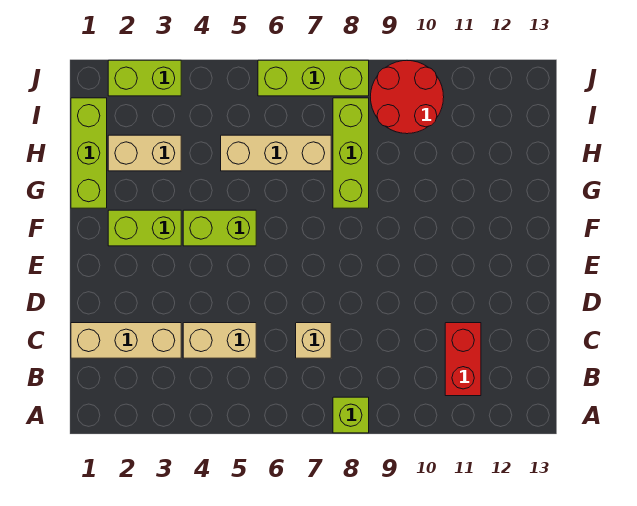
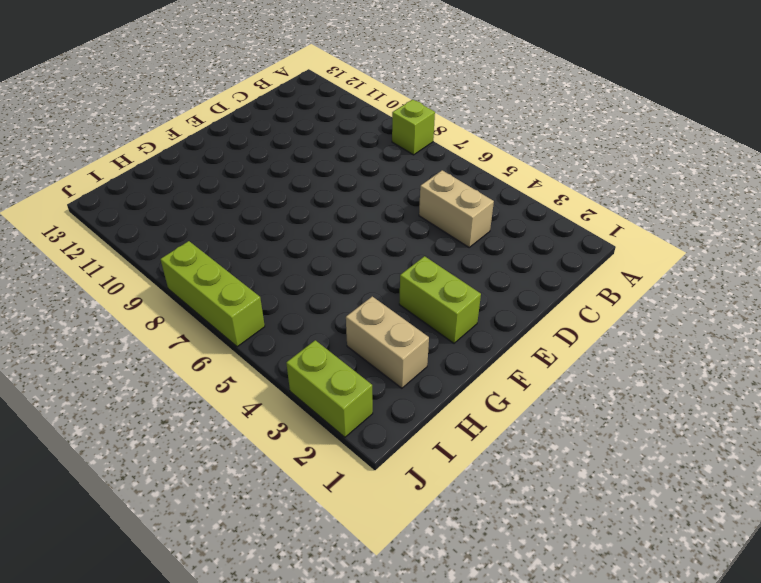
none -> red brick B11:C11 level 1
none -> tan brick C1:C3 level 1
none -> tan brick C7 level 1

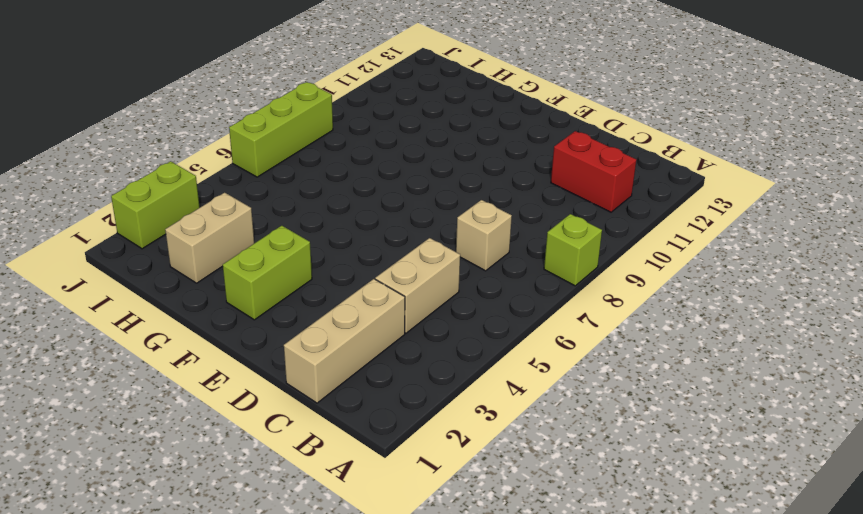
none -> lime brick F4:F5 level 1
none -> lime brick G1:I1 level 1
none -> lime brick G8:I8 level 1

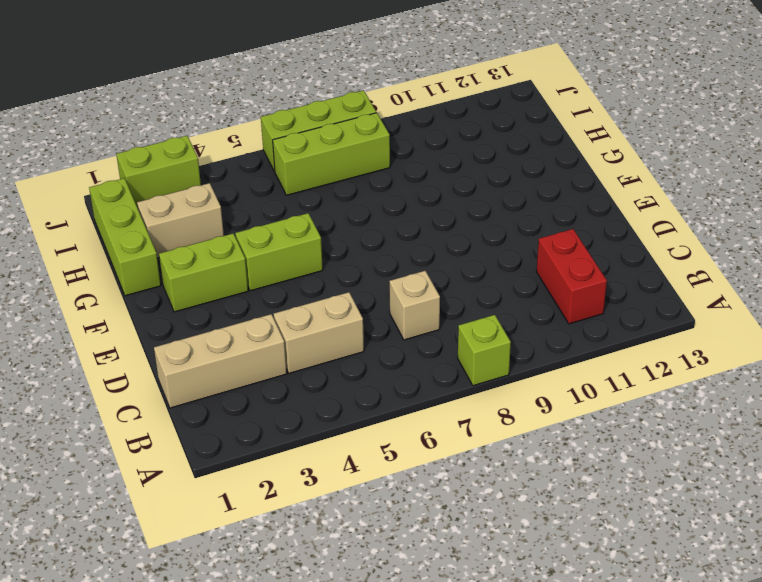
lime brick I6:I8 level 1 -> lime brick G8:I8 level 1
none -> tan brick H5:H7 level 1
none -> red round brick I9:J10 level 1

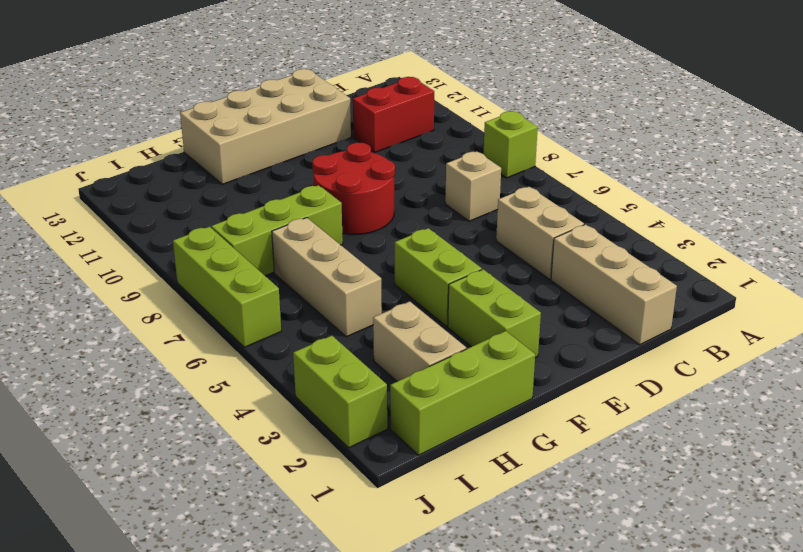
tan brick D12:G13 level 1 -> none
red round brick E8:F9 level 1 -> red round brick I9:J10 level 1

